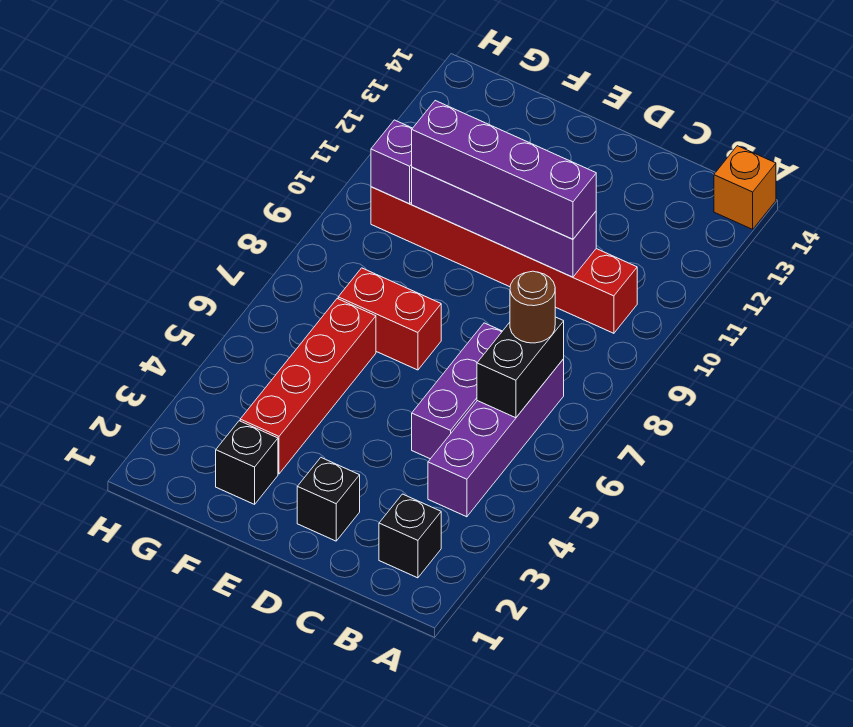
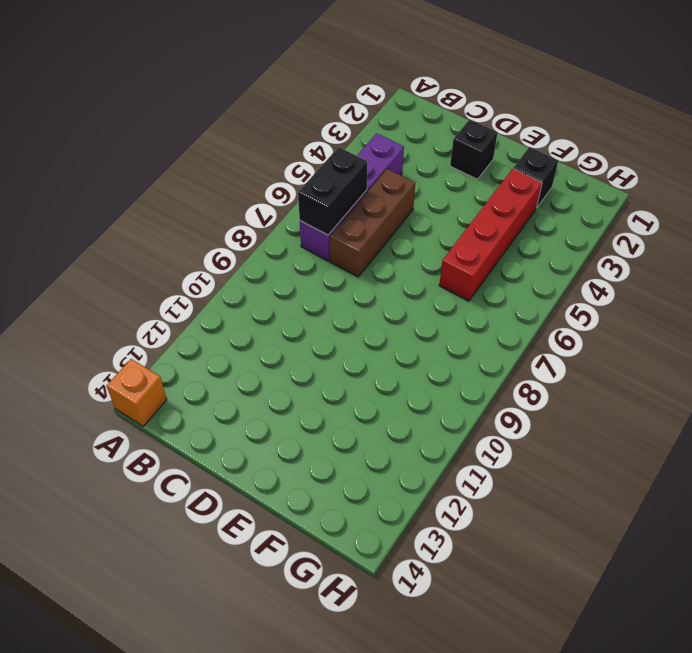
brown brick C5:C7 level 1 -> purple brick C5:C7 level 1
none -> black brick B2 level 1
none -> red brick B10:G10 level 1
none -> red brick E7:F7 level 1

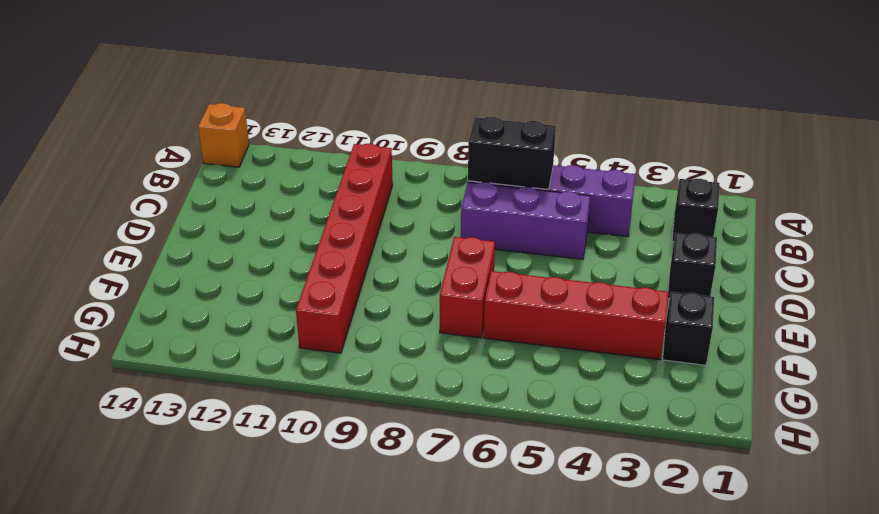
none -> purple brick C10:F10 level 2
none -> purple brick G10 level 2
none -> brown round brick B7 level 3

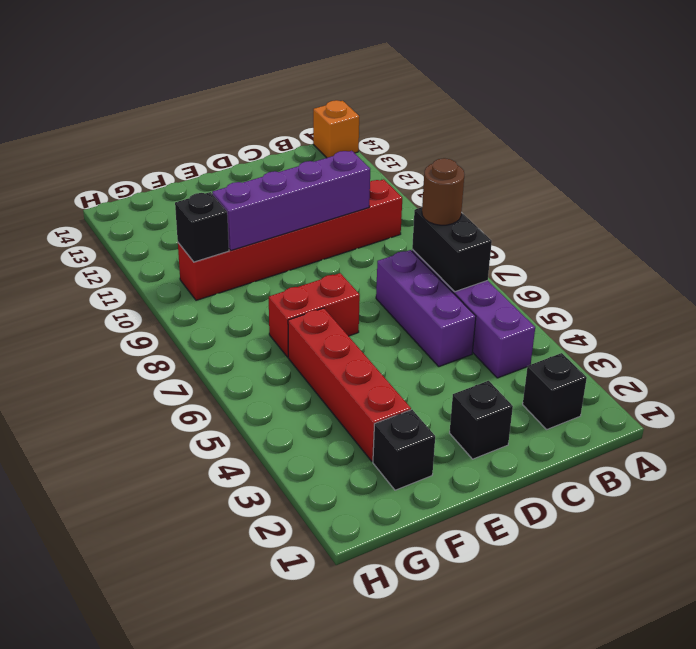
black brick G10 level 2 -> purple brick G10 level 2
none -> purple brick C10:F10 level 3

